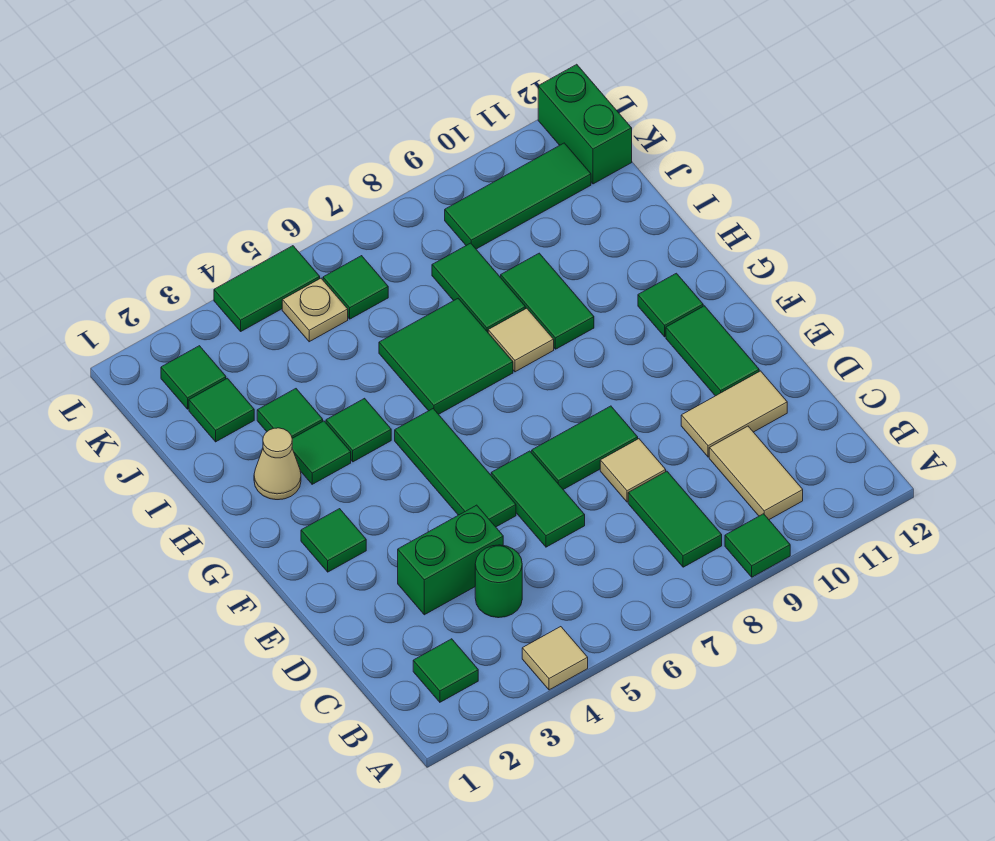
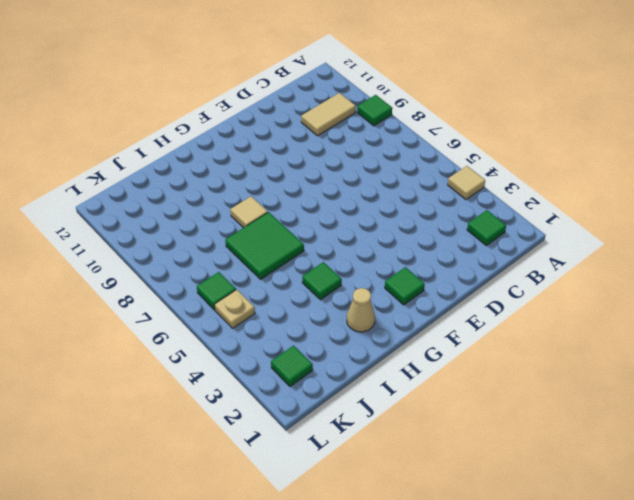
none -> green tile B8:C8 level 1
none -> green round brick C4 level 1
none -> green brick D3:D4 level 1
none -> green tile D6:E6 level 1

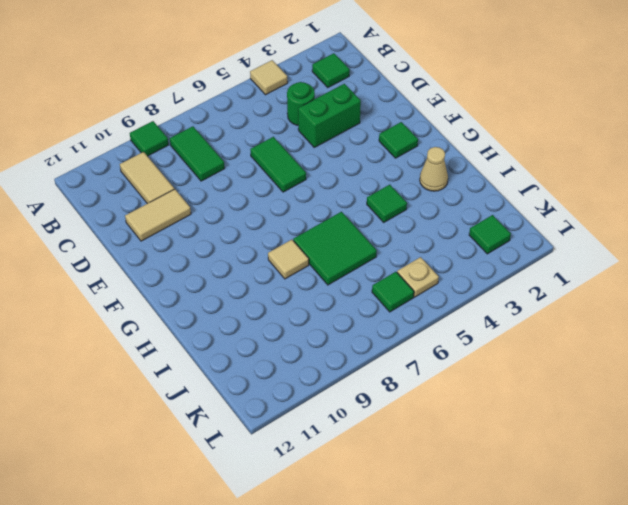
none -> tan tile D8 level 1
none -> green tile E5:G5 level 1
none -> green tile E7:E8 level 1
none -> green tile E11:F11 level 1

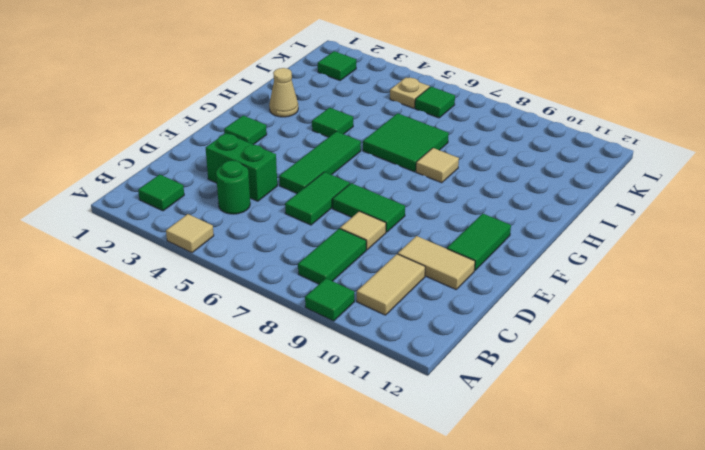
none -> green tile G11 level 1
none -> green tile H3 level 1
none -> green tile H9:I9 level 1
none -> green tile I3 level 1

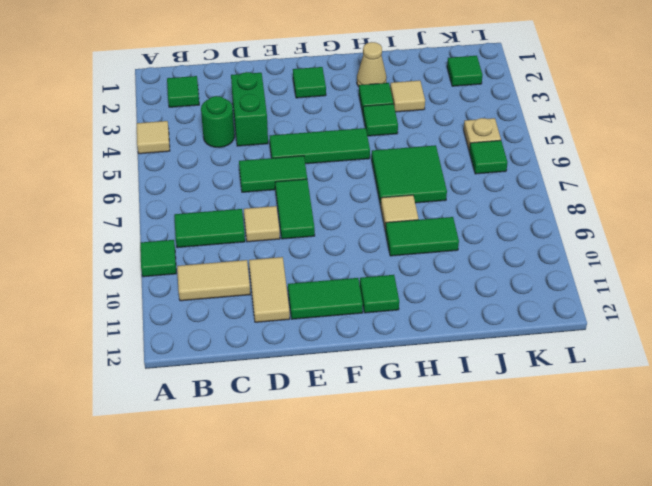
tan tile I3 level 1 -> green tile I3 level 1
none -> green tile I8:J8 level 1
none -> green tile J2 level 1
none -> green tile K9:K11 level 1
none -> green brick K12:L12 level 1

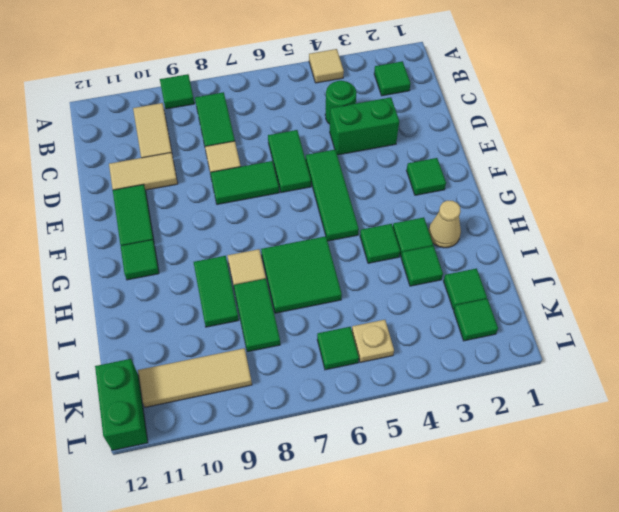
tan tile K9:K11 level 1 -> green tile K9:K11 level 1
none -> green tile L4:L5 level 1

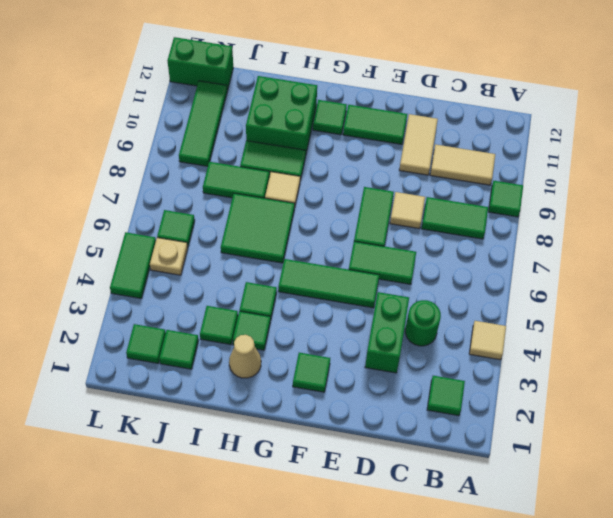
green brick H10:I11 level 1 -> none

